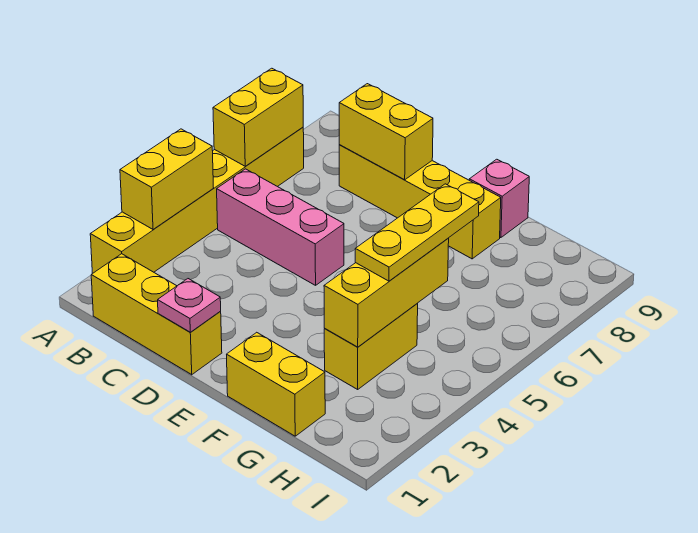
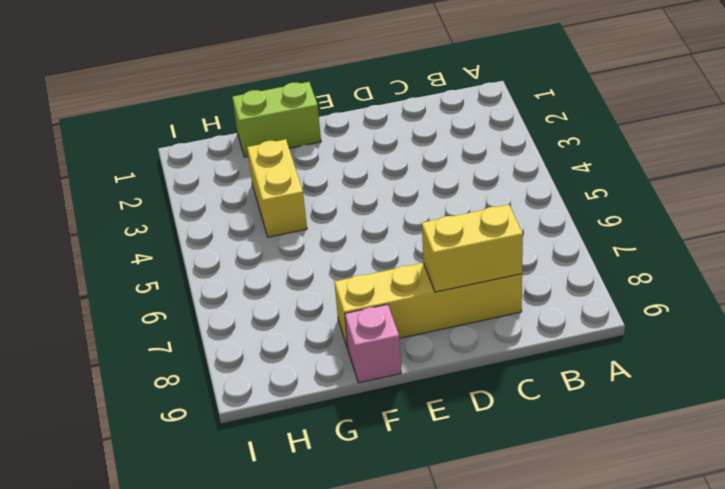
lime brick F1:G1 level 1 -> yellow brick F1:G1 level 1
none -> yellow brick A2:A7 level 1
none -> yellow brick B1:D1 level 1
none -> pink brick B5:D5 level 1

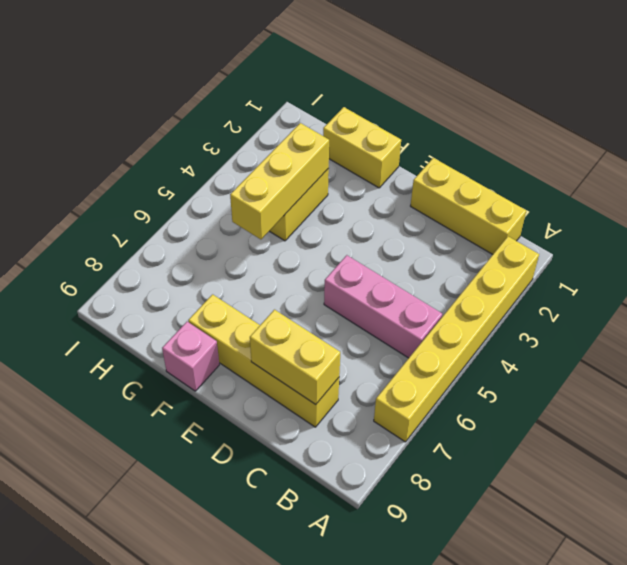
none -> yellow brick A3:A4 level 2
none -> yellow brick A6:A7 level 2
none -> pink plate D1 level 2

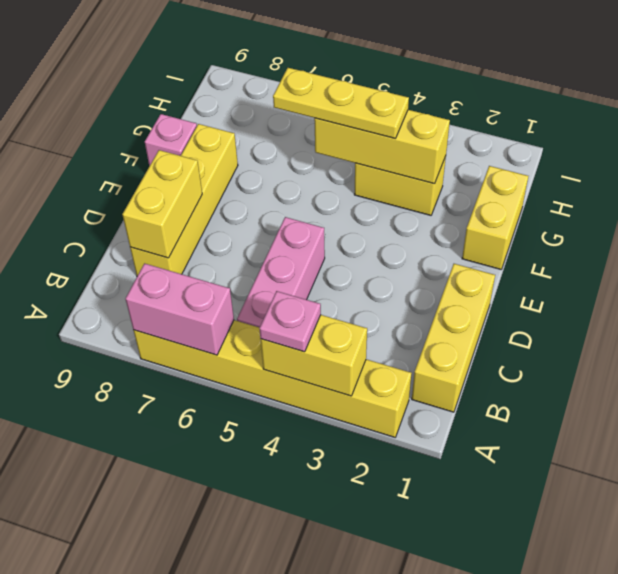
pink plate A4 level 3 -> pink plate D1 level 2
pink brick A6:A7 level 2 -> yellow brick A6:A7 level 2

